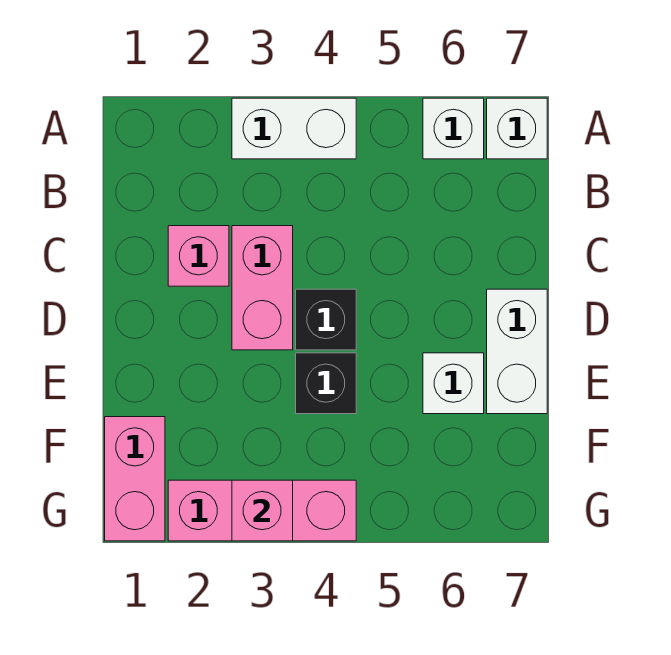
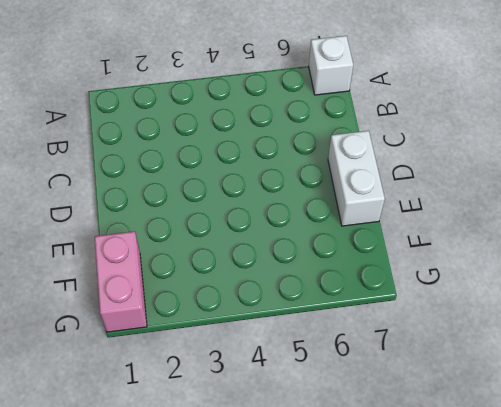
none -> white brick A3:A4 level 1
none -> white brick A6 level 1
none -> pink brick C2 level 1

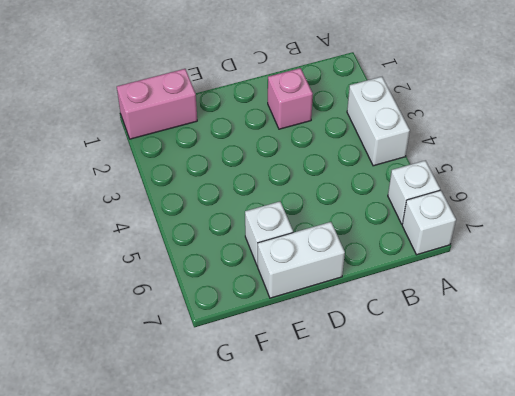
none -> pink brick C3:D3 level 1
none -> black brick D4 level 1
none -> black brick E4 level 1

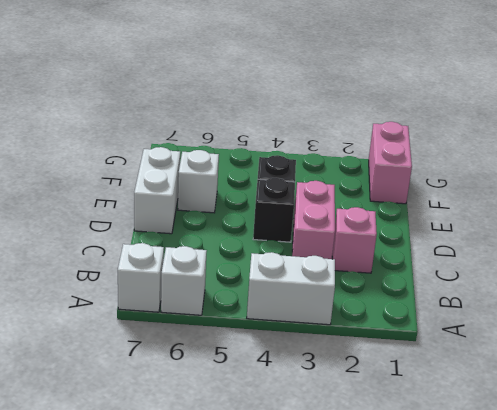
none -> pink brick G2:G4 level 1
none -> pink brick G3 level 2

